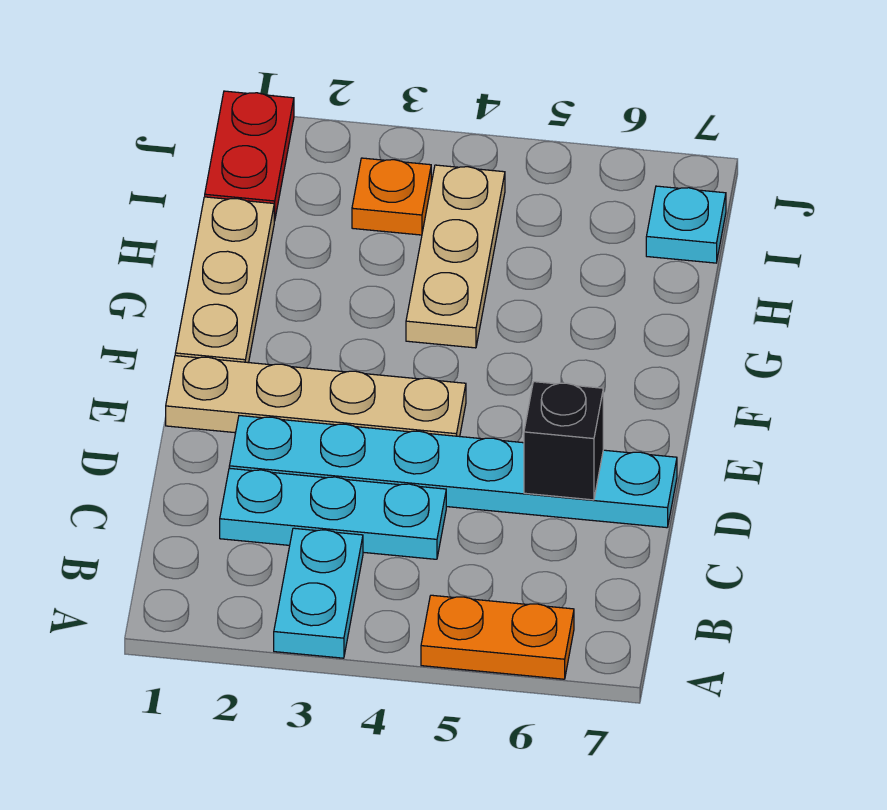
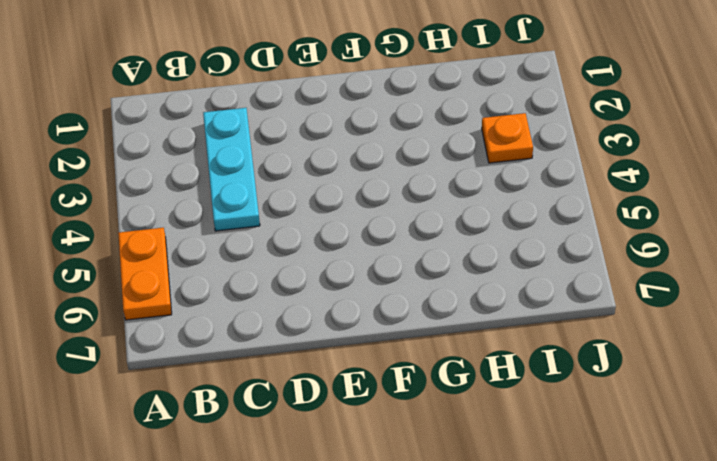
none -> cyan plate A3:B3 level 1
none -> cyan plate D2:D7 level 1

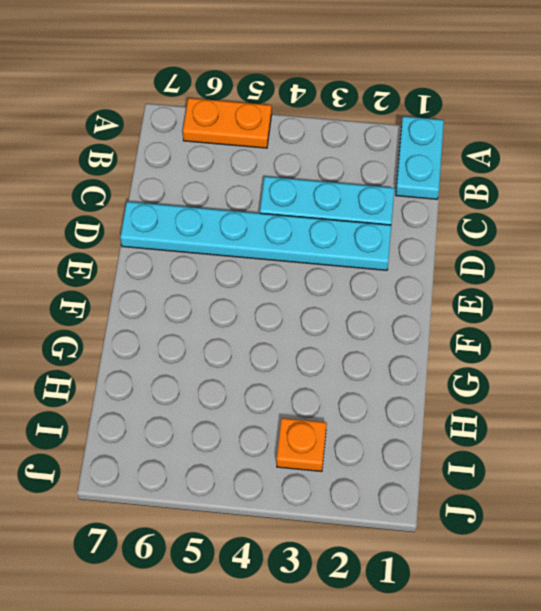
cyan plate A1:B1 level 1 -> cyan plate A3:B3 level 1
none -> tan plate E1:E4 level 1
none -> tan plate F1:H1 level 1

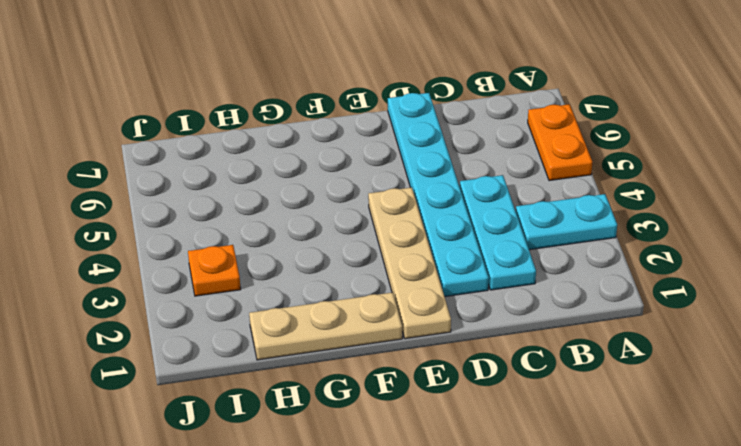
none -> tan plate G4:I4 level 1
none -> red plate I1:J1 level 1

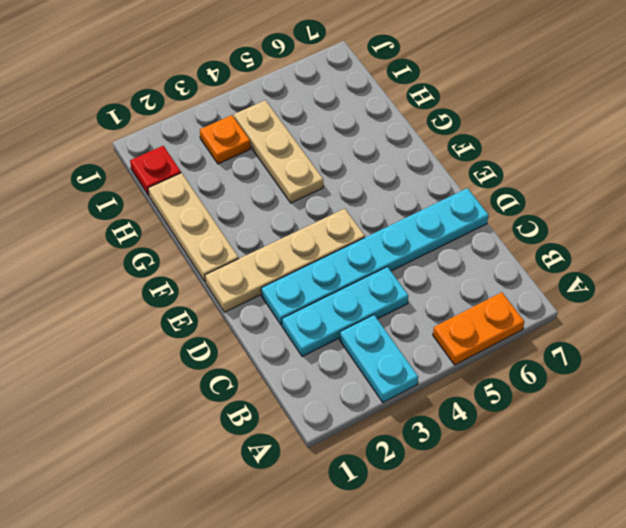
red plate I1 level 1 -> red plate I1:J1 level 1
none -> cyan plate I7 level 1
none -> black brick D6 level 2

